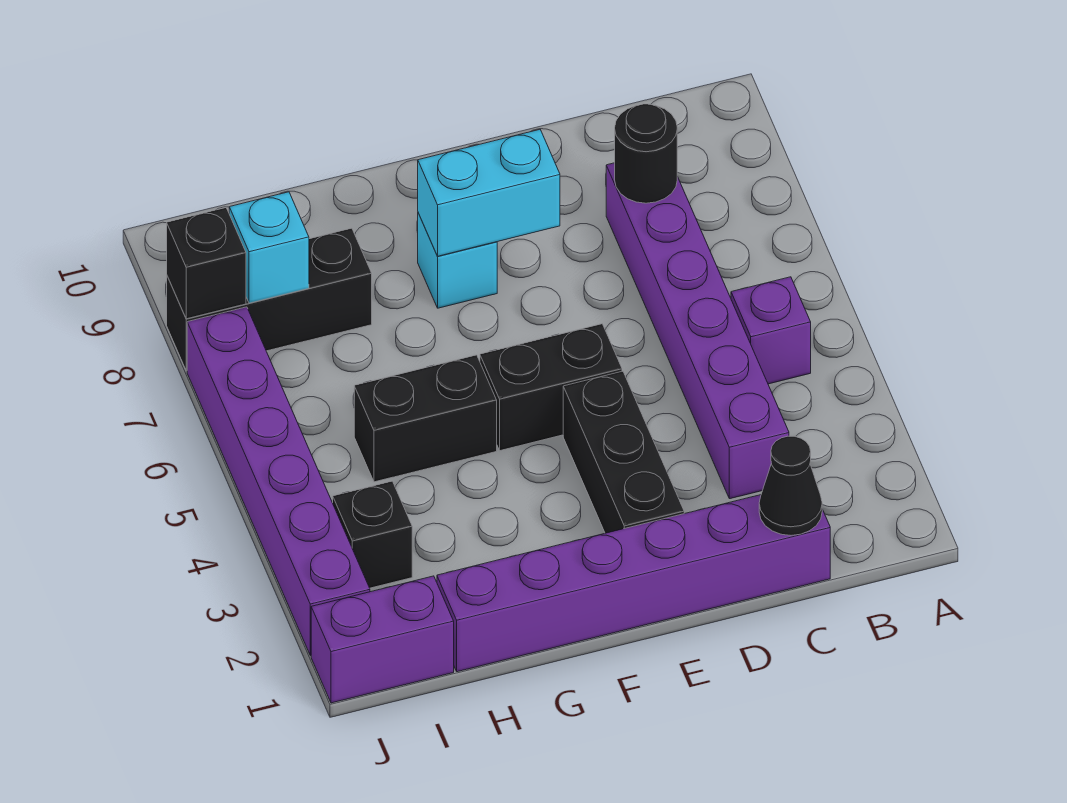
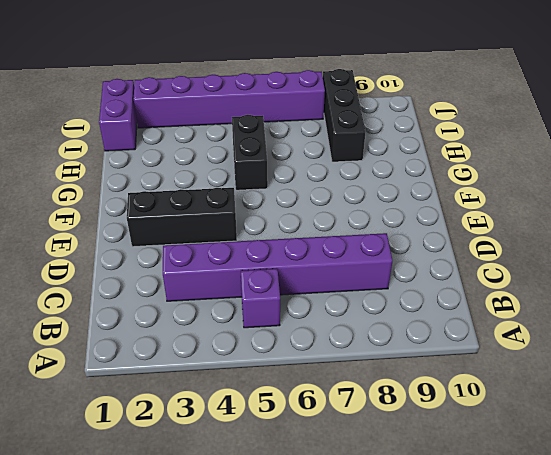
none -> purple brick C1:H1 level 1
none -> black brick E5:F5 level 1
none -> cyan brick F8 level 1

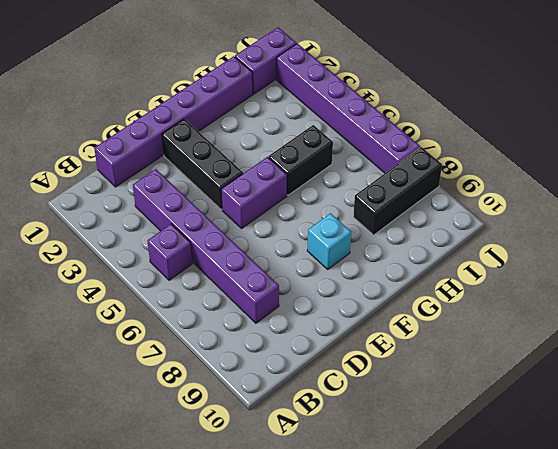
purple brick E5:F5 level 1 -> black brick E5:F5 level 1
none -> black brick I3 level 1
none -> black cone C1 level 2
none -> black round brick C8 level 2

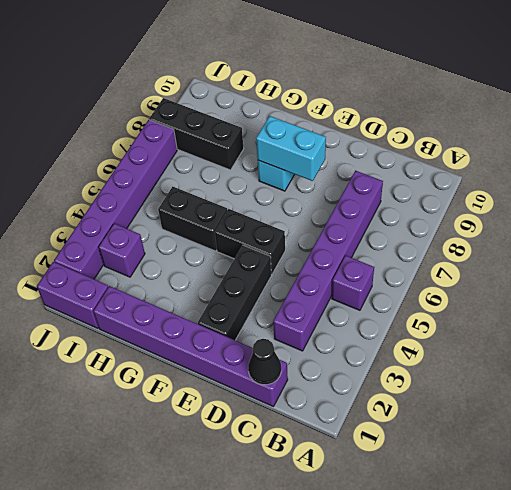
purple brick I3 level 1 -> black brick I3 level 1
none -> black round brick C8 level 2
none -> cyan brick I8 level 2
none -> black brick J8 level 2

